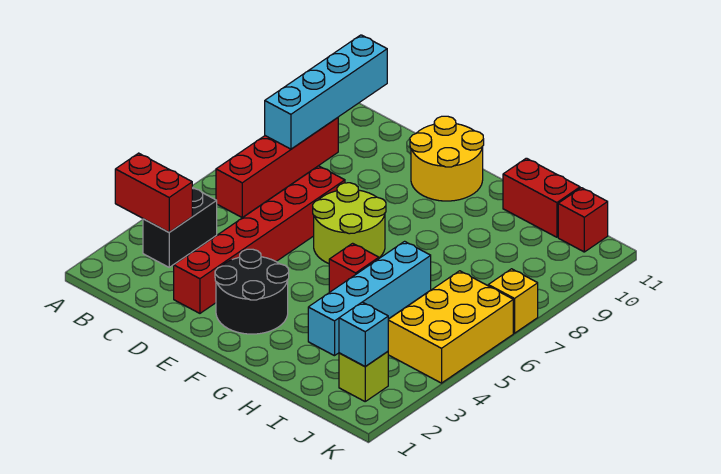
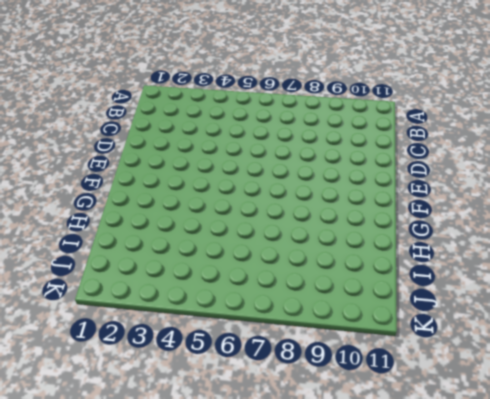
none -> black brick B3:B4 level 1
none -> red brick B6:B9 level 1
none -> red brick D2:D7 level 1

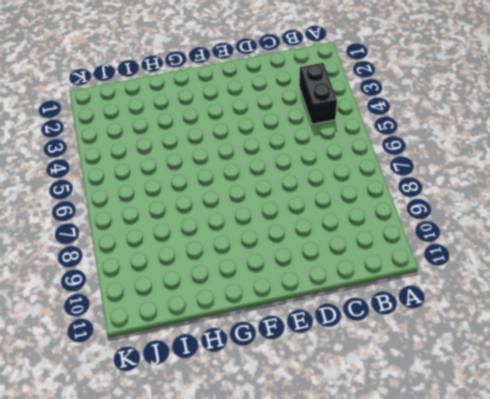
none -> red brick B6:B9 level 1
none -> red brick D2:D7 level 1
none -> black round brick E2:F3 level 1

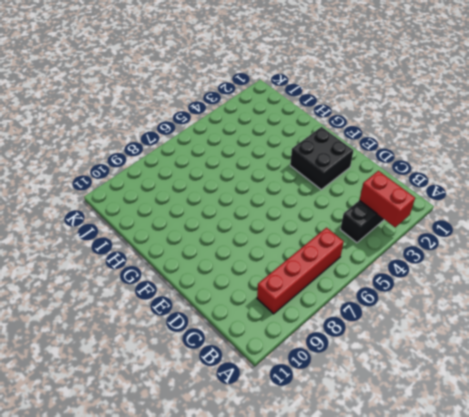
black brick E2:F3 level 1 -> black round brick E2:F3 level 1
none -> red brick D2:D7 level 1
none -> lime round brick E6:F7 level 1
none -> yellow round brick E10:F11 level 1

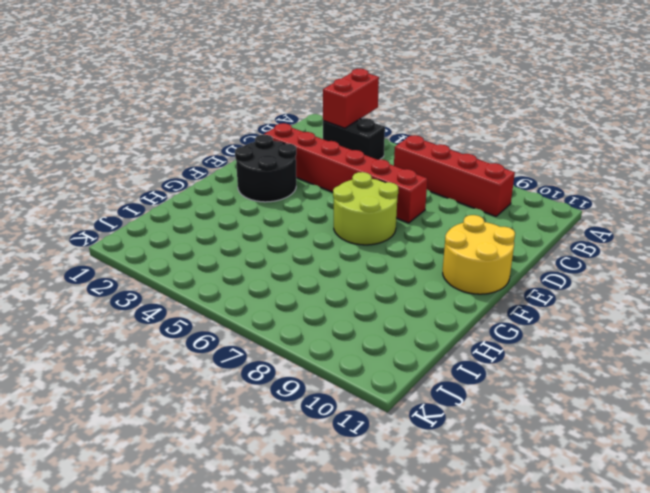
none -> red brick G5 level 1
none -> cyan brick H3:H6 level 1
none -> red brick H11:I11 level 1

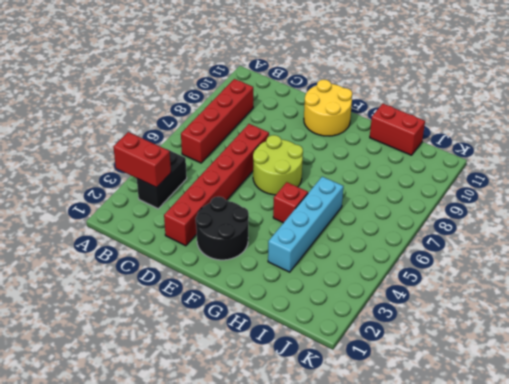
none -> lime brick J2 level 1
none -> yellow brick J4:K6 level 1
none -> red brick J11 level 1

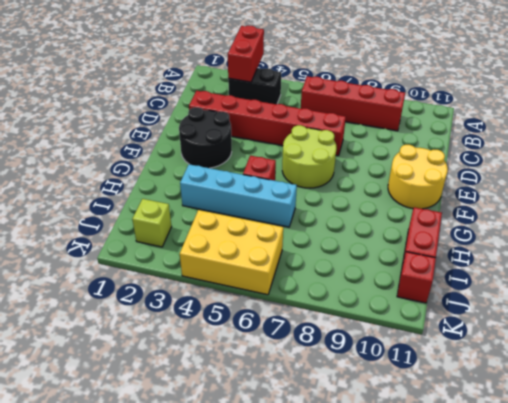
none -> yellow brick K7 level 1
none -> cyan brick B8:B11 level 2
none -> cyan brick J2 level 2

